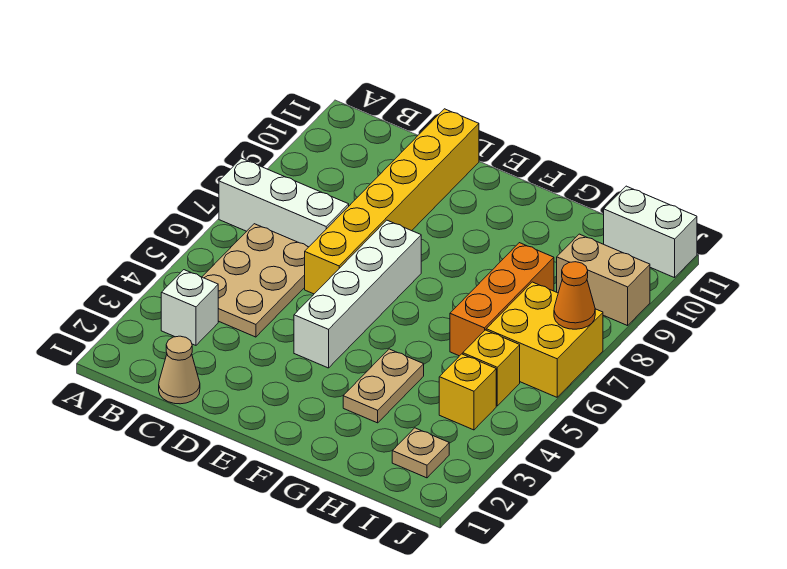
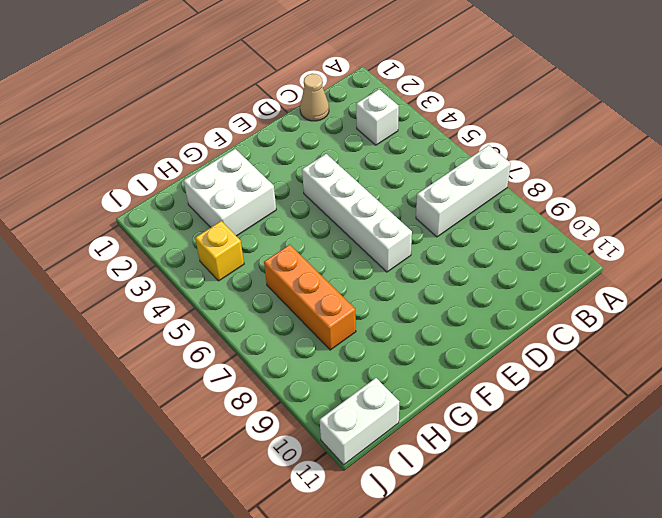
white brick G2:H3 level 1 -> tan plate G3:G4 level 1
none -> tan plate B4:C6 level 1
none -> yellow brick D6:D11 level 1
none -> tan plate I2 level 1

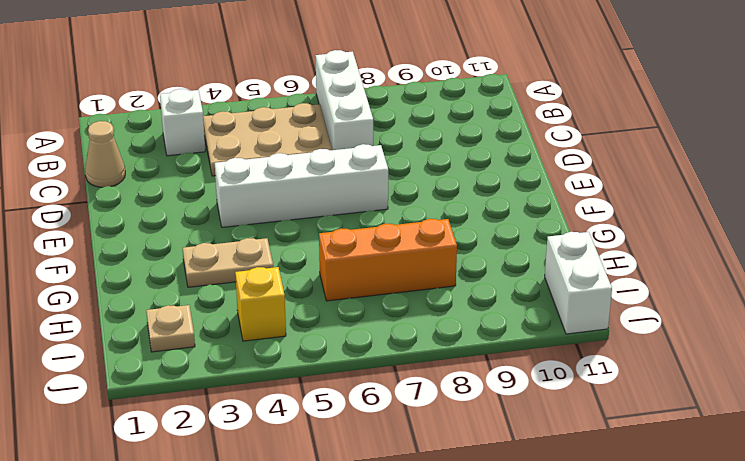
none -> yellow brick D6:D11 level 1
none -> yellow brick I5 level 1
none -> yellow brick I6:J7 level 1

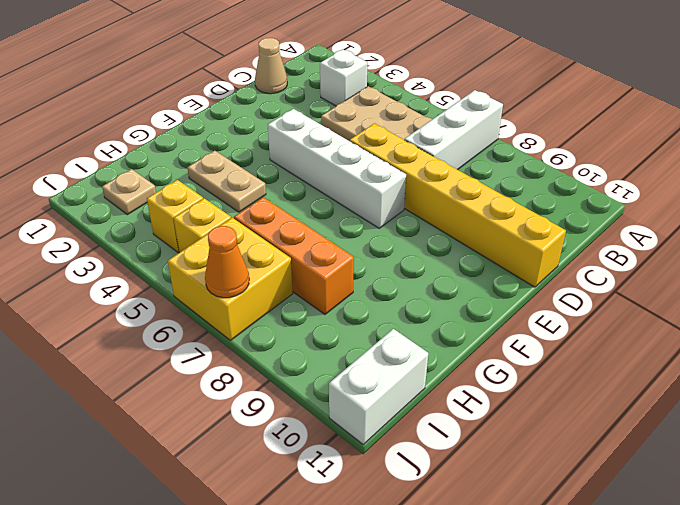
none -> tan brick I9:J9 level 1

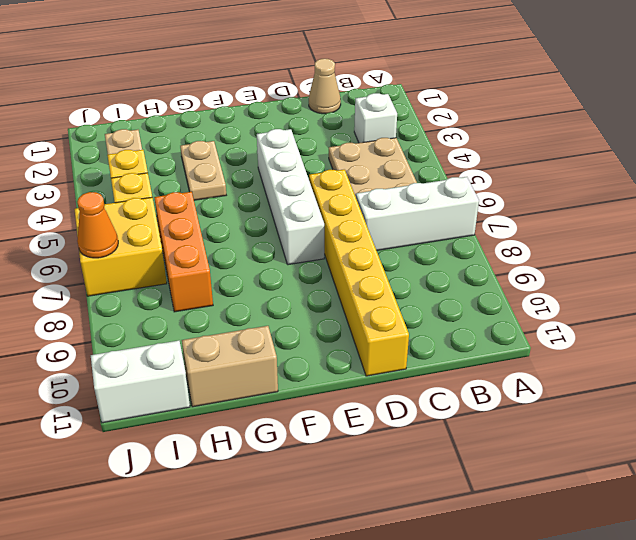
tan brick G11:H11 level 1 -> tan brick I9:J9 level 1

